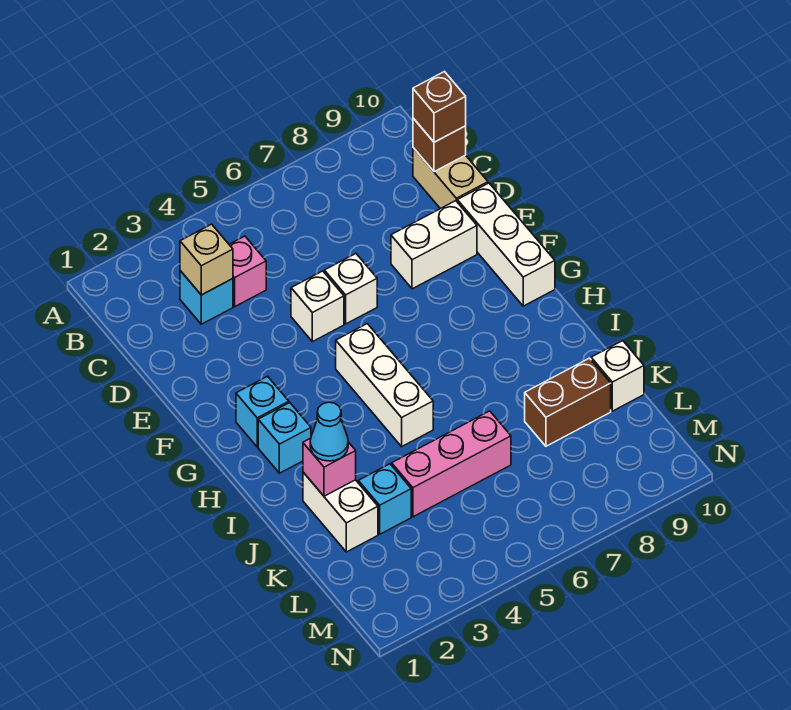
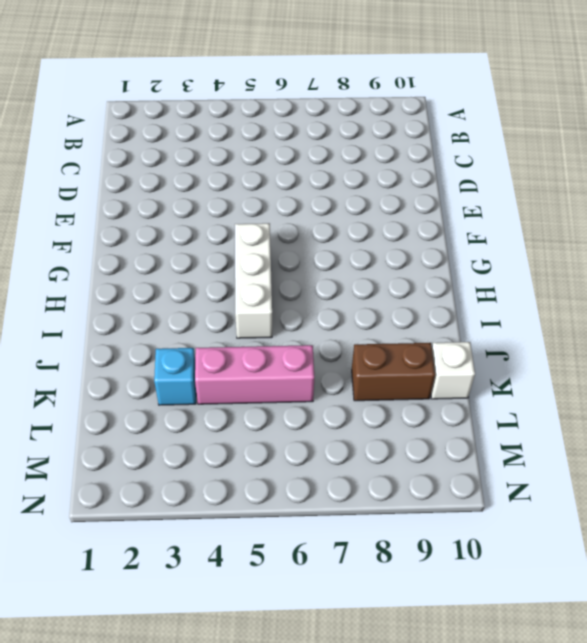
none -> cyan brick C3 level 1
none -> pink brick C4 level 1
none -> tan brick C10:D10 level 1

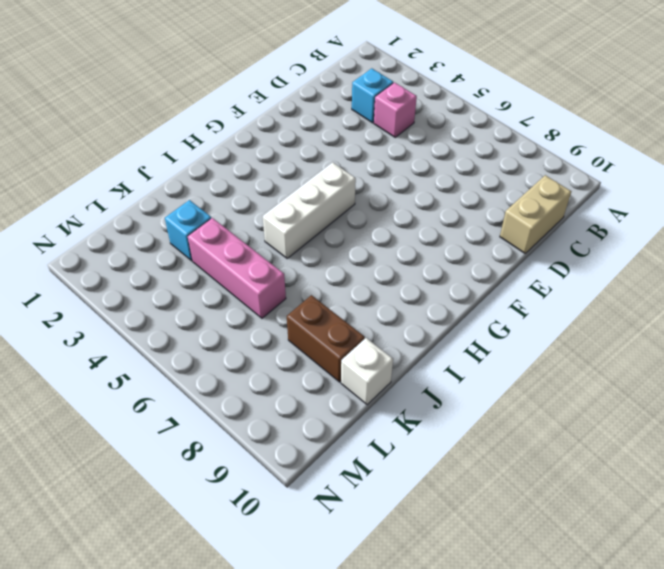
none -> white brick E5 level 1
none -> white brick E6 level 1
none -> white brick E8:E9 level 1

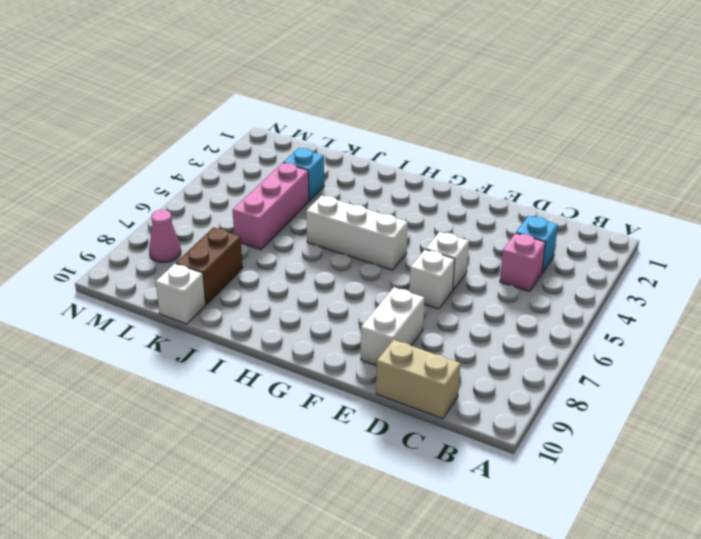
pink cone M8 level 1 -> none
none -> white brick E10:G10 level 1
none -> cyan brick G2 level 1
none -> cyan brick H2 level 1

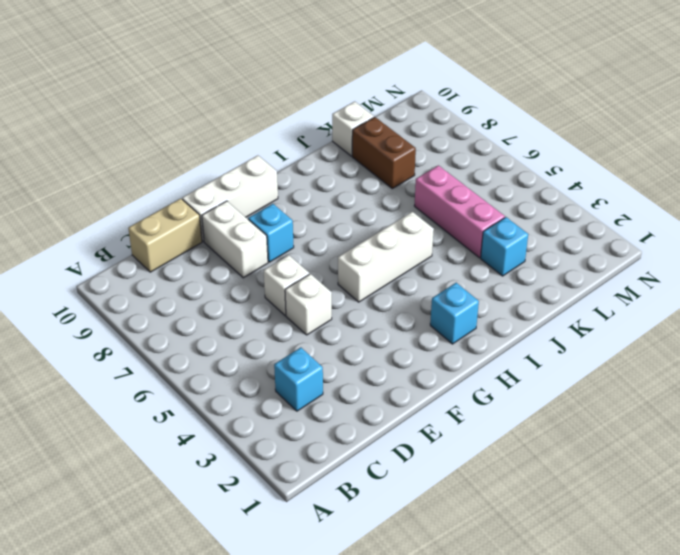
cyan brick F8 level 1 -> cyan brick G2 level 1
none -> pink brick C4 level 1
none -> white brick J2:K2 level 1
none -> tan brick C3 level 2

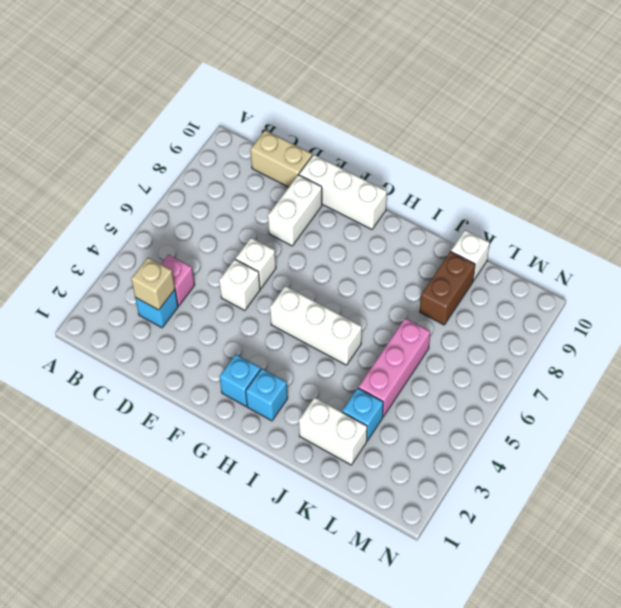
none -> brown brick C10 level 2
none -> pink brick J2 level 2
none -> brown brick C10 level 3

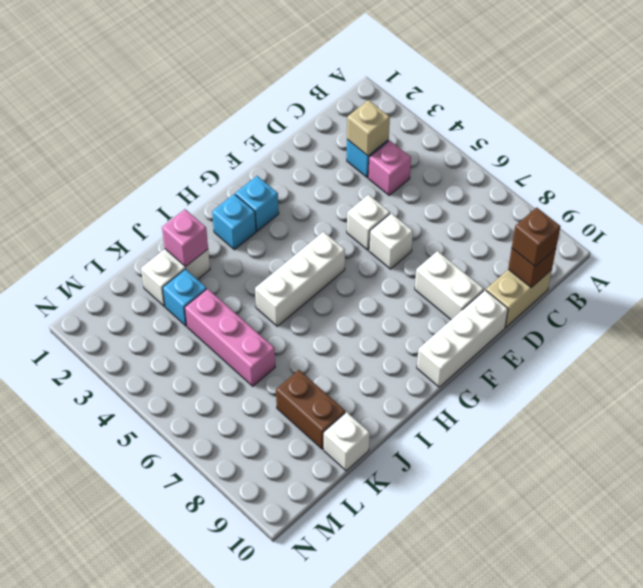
none -> cyan cone J2 level 3

